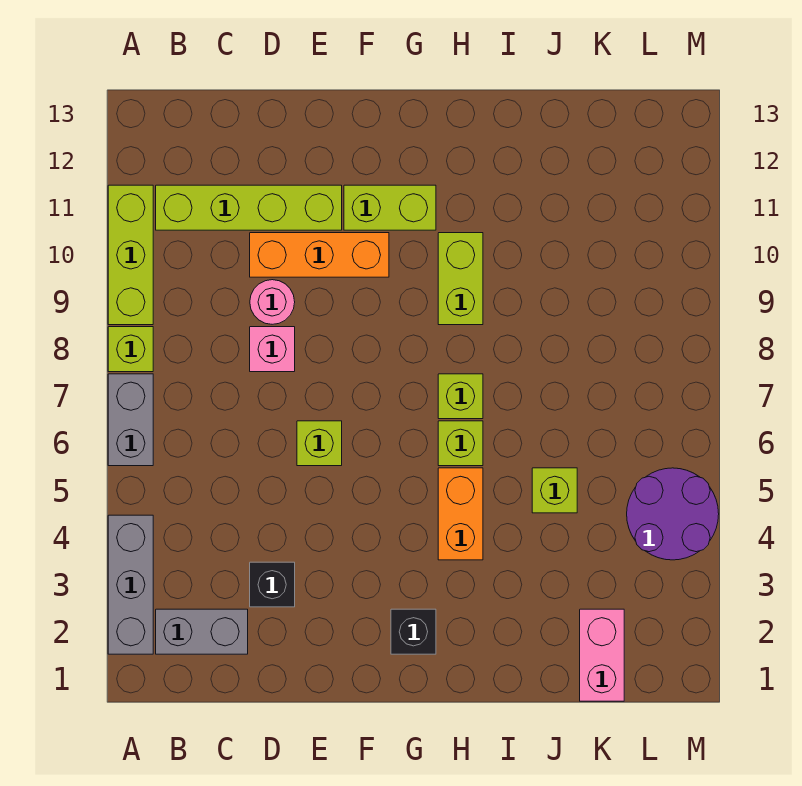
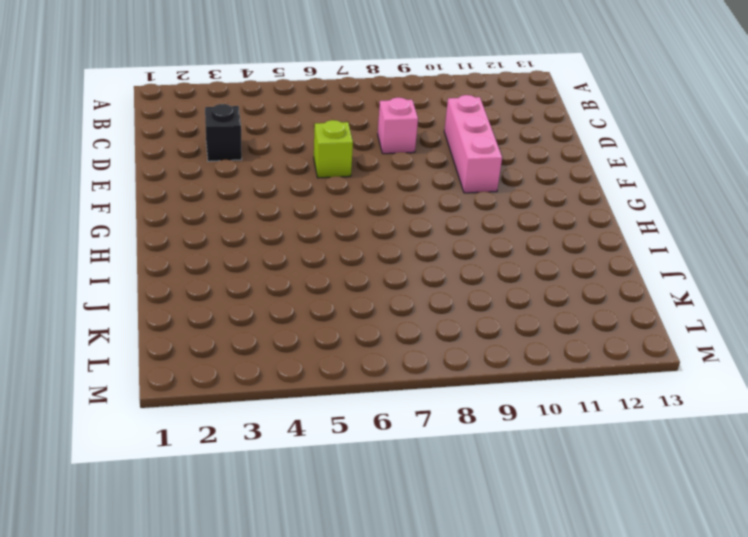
pink brick D10:F10 level 1 -> orange brick D10:F10 level 1
none -> grey brick A2:A4 level 1
none -> grey brick A6:A7 level 1
none -> lime brick A8 level 1

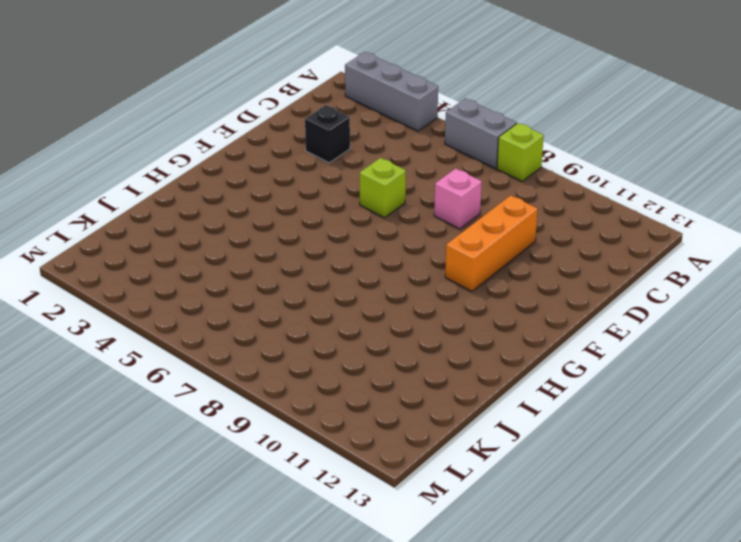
none -> lime brick A9:A11 level 1
none -> grey brick B2:C2 level 1
none -> lime brick B11:E11 level 1

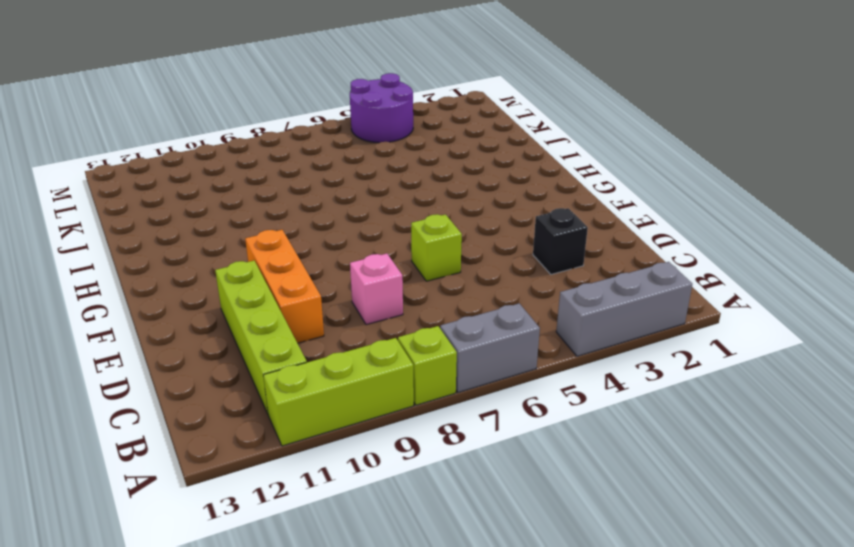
none -> grey brick B2:C2 level 1
none -> pink round brick D9 level 1
none -> lime brick F11:G11 level 1

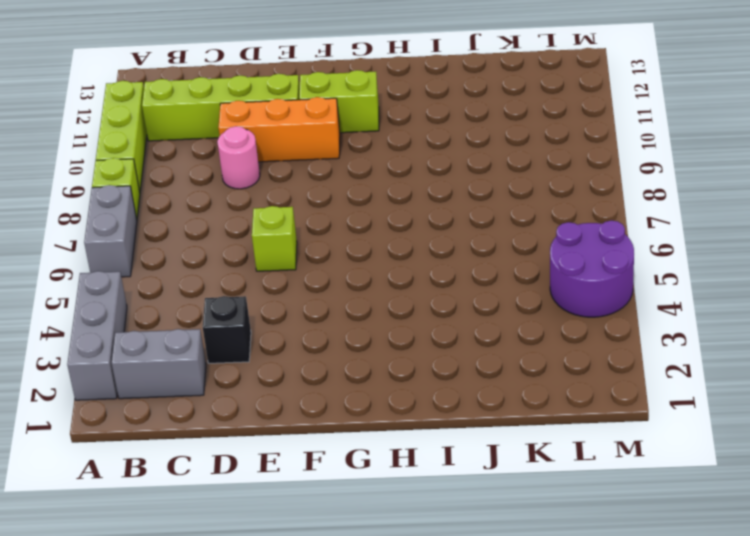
none -> pink brick D8 level 1
none -> black brick G2 level 1
none -> orange brick H4:H5 level 1

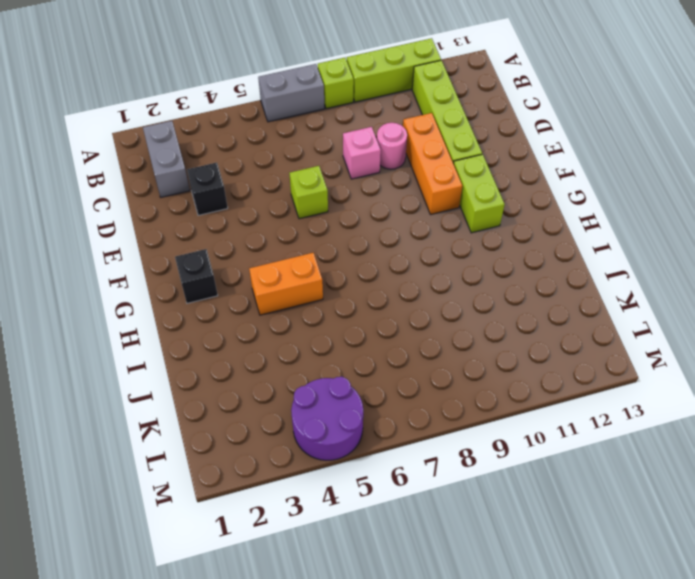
none -> grey brick A2:A4 level 1
none -> lime brick H6 level 1
none -> lime brick H7 level 1

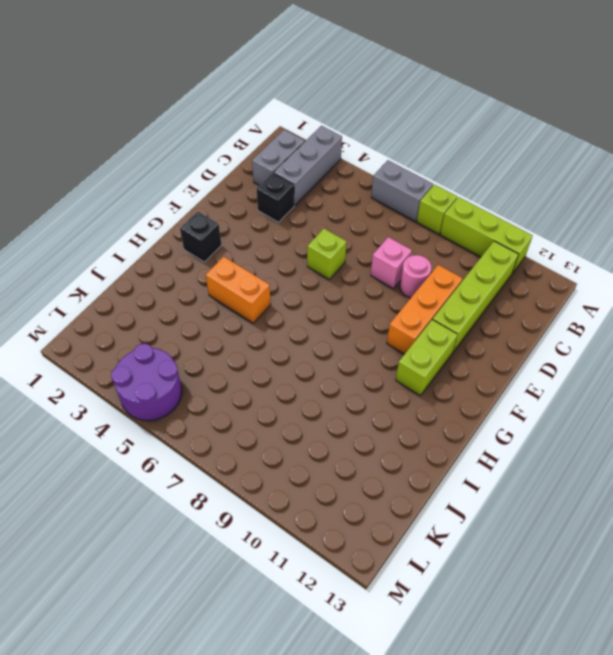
grey brick A3:C3 level 1 -> grey brick A2:A4 level 1
none -> lime brick H6 level 1
none -> lime brick H7 level 1
none -> lime brick H9:H10 level 1

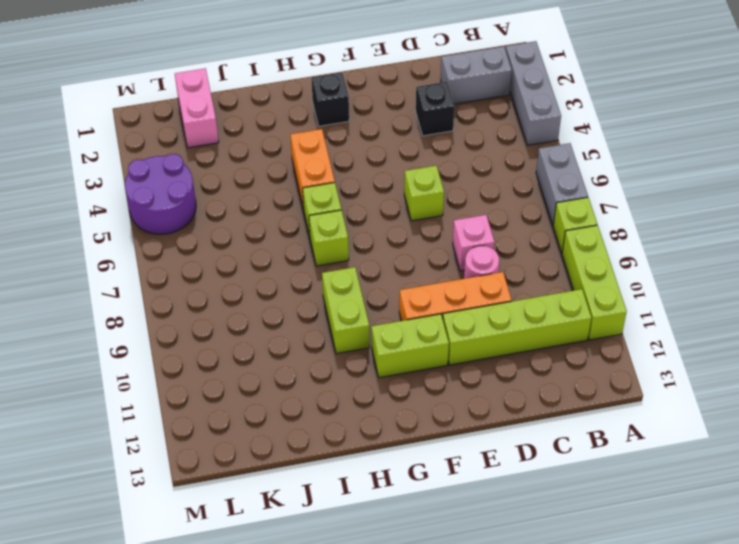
none -> lime brick J5 level 1

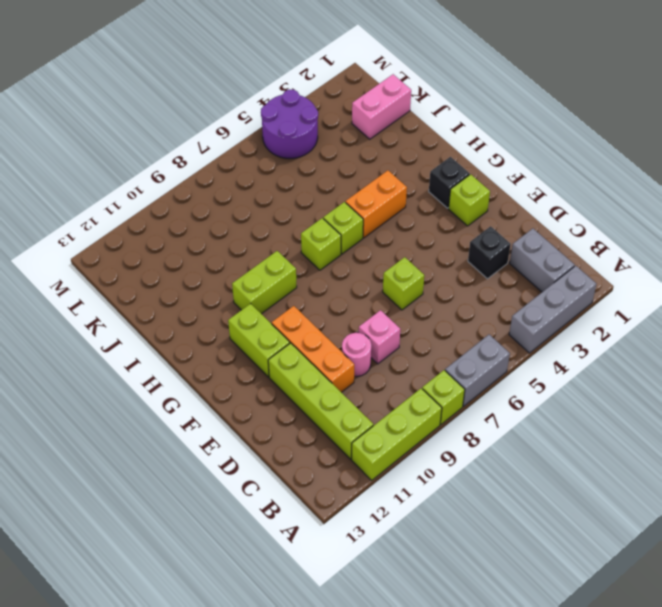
lime brick F2 level 1 -> lime brick J5 level 1

